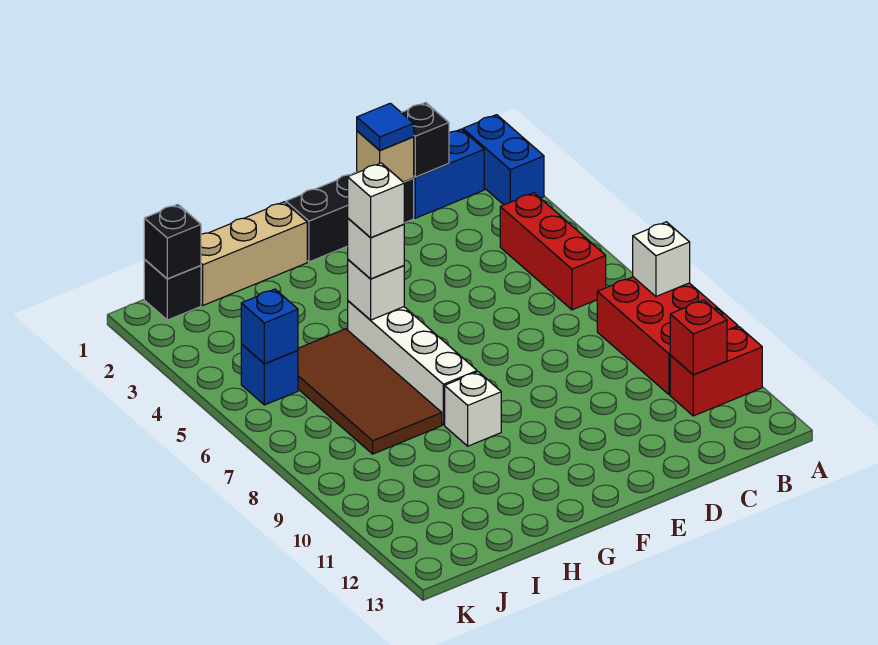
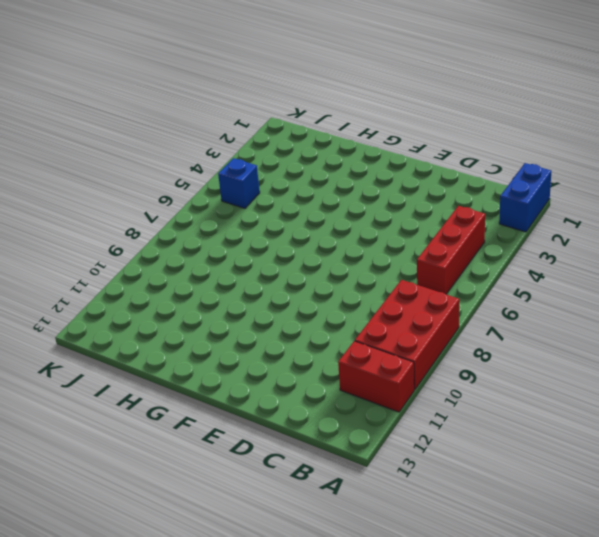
none -> blue brick B1:C1 level 1
none -> black brick D1:F1 level 1
none -> tan brick G1:I1 level 1

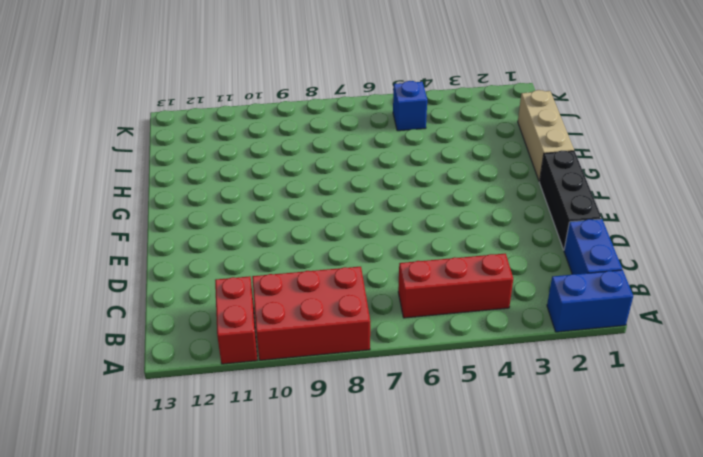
none -> white brick G5:G8 level 1
none -> white brick G9 level 1
none -> brown tile H5:I8 level 1

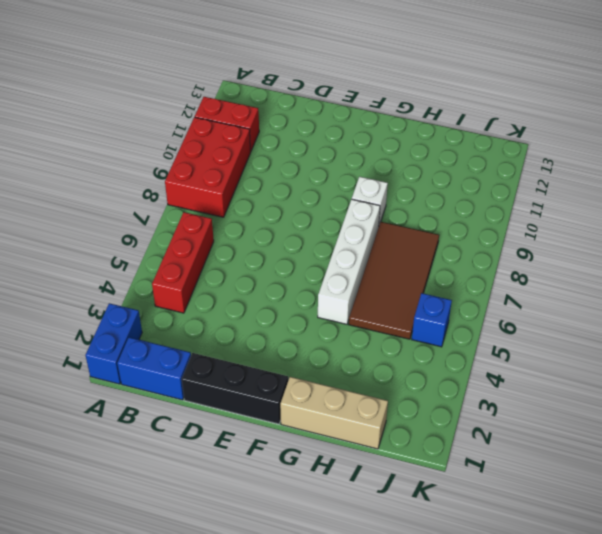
none -> black brick J1 level 1
none -> white brick A8 level 2
none -> red brick B11 level 2

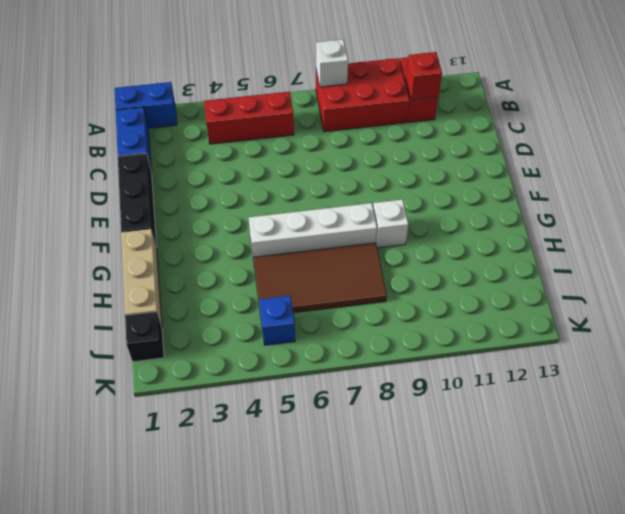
none -> black brick C1 level 2
none -> tan brick D1 level 2
none -> white brick G5 level 2

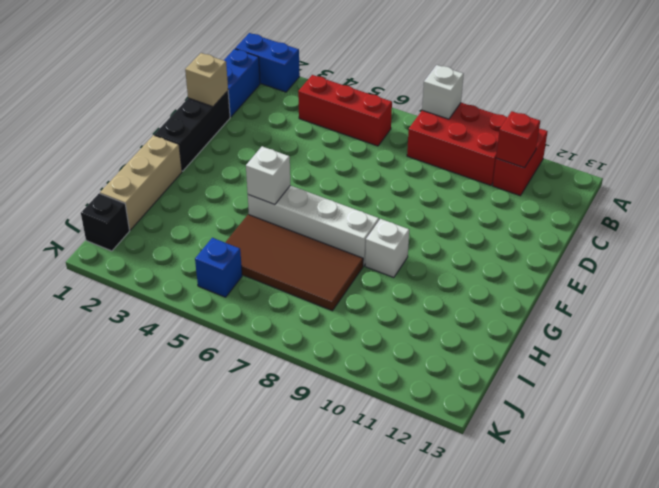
none -> black brick C1 level 2
none -> black brick J1 level 2
none -> blue brick J5 level 2

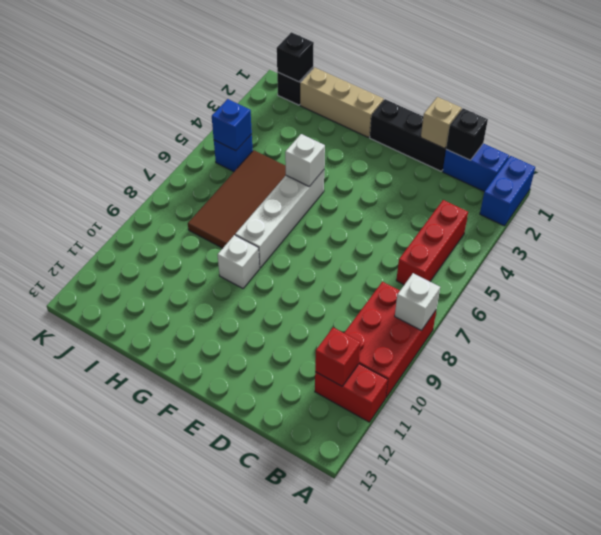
none -> blue tile D1 level 3
none -> white brick G5 level 3
none -> white brick G5 level 4

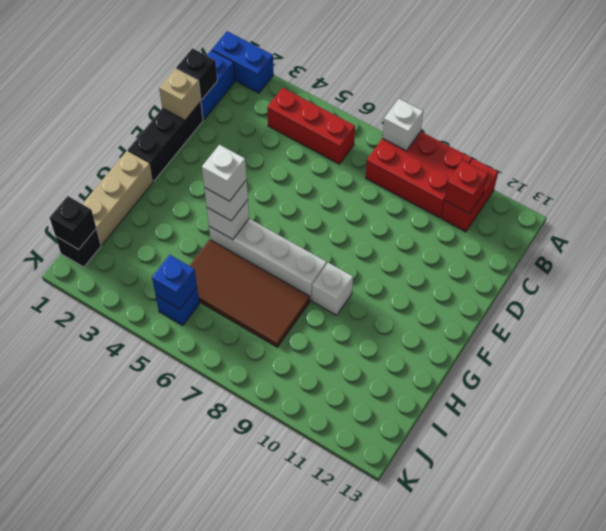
none -> blue tile D1 level 3

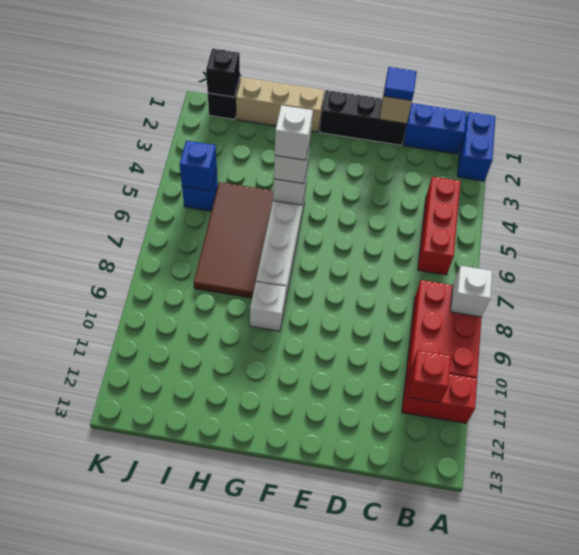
none -> black brick C1 level 2

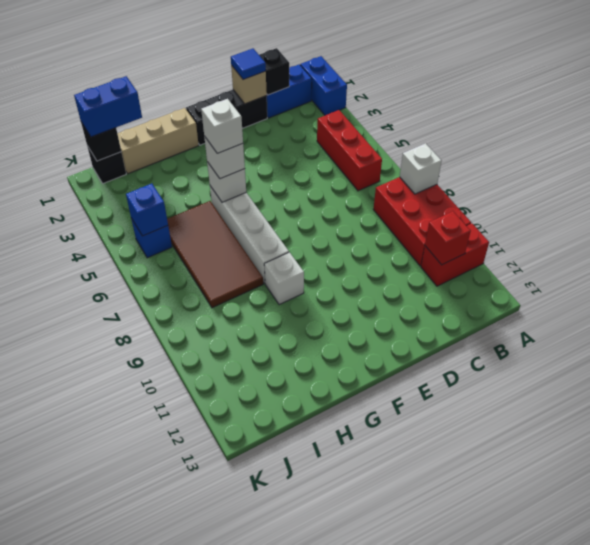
blue brick I1:J1 level 3 -> none

